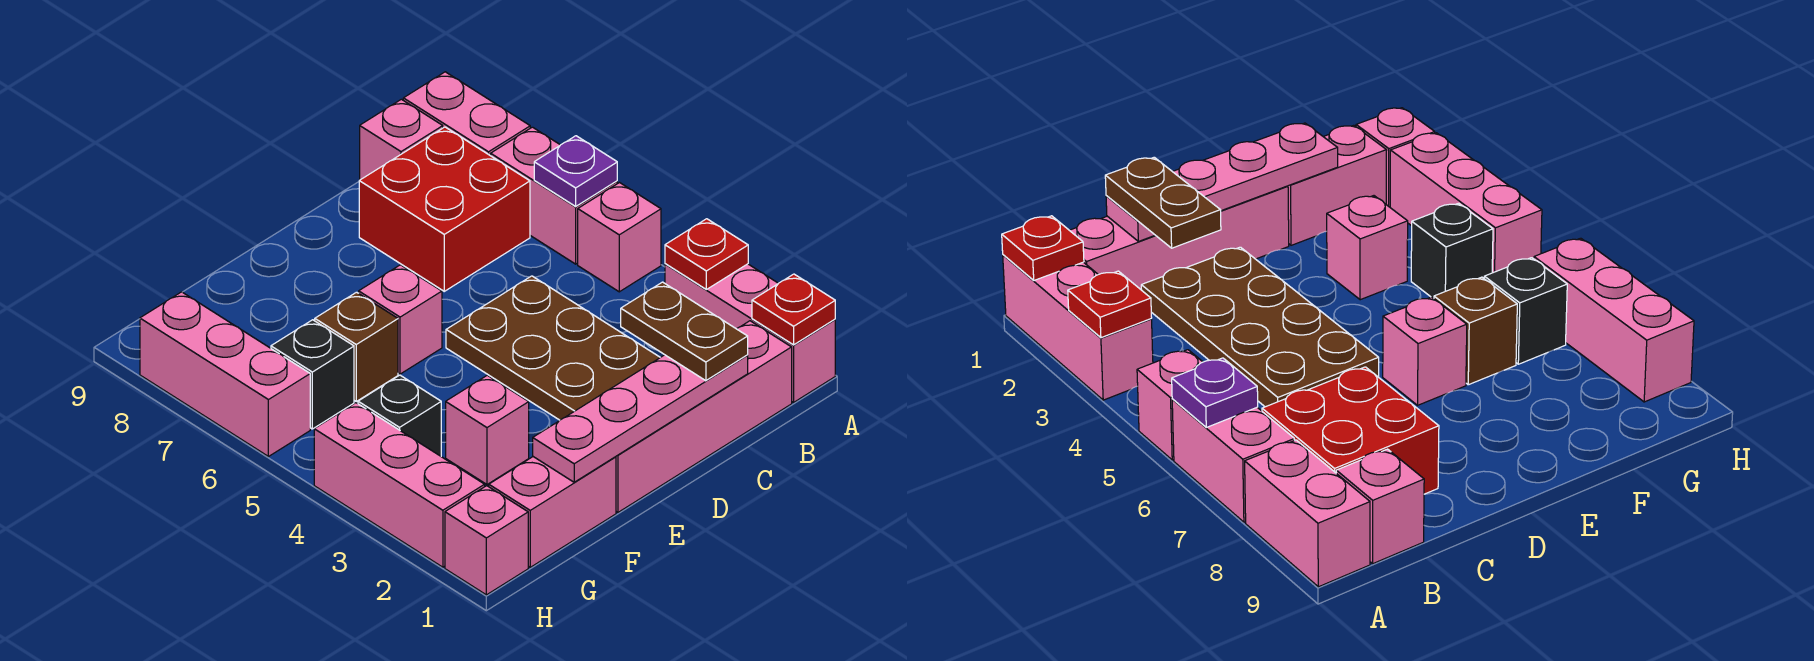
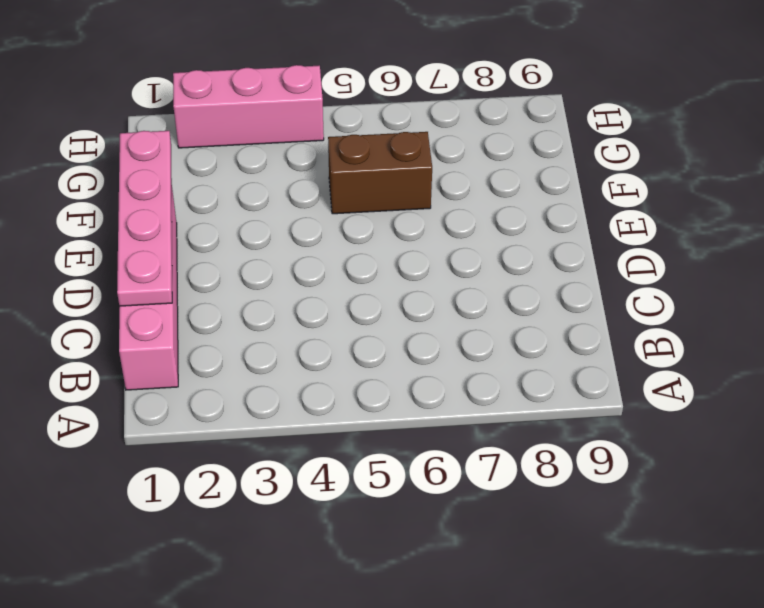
brown brick F5:F6 level 1 -> brown brick F6 level 1
none -> pink brick A1:A3 level 1
none -> pink brick A5 level 1
none -> pink brick A6:A7 level 1

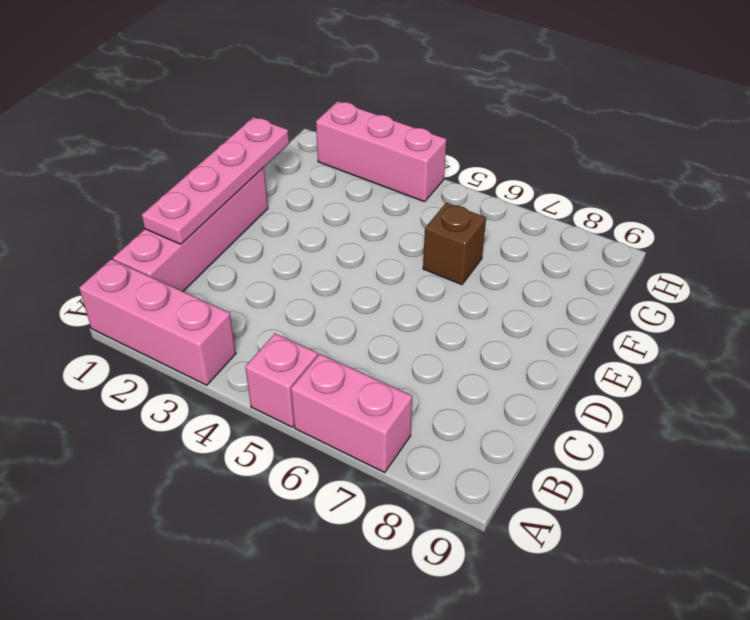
none -> pink brick A8:A9 level 1
none -> red brick B7:C8 level 1
none -> pink brick B9 level 1

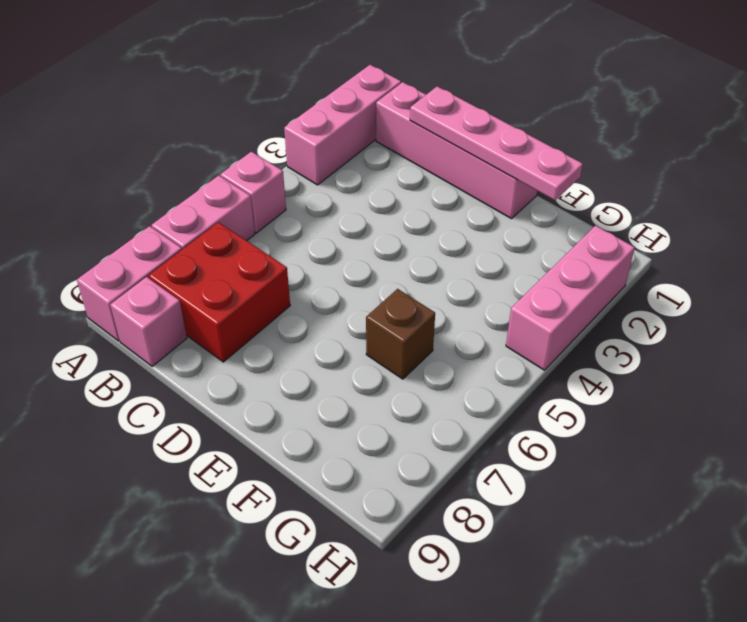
none -> brown plate C2:D5 level 1
none -> pink brick E6 level 1
none -> pink brick F1:G1 level 1

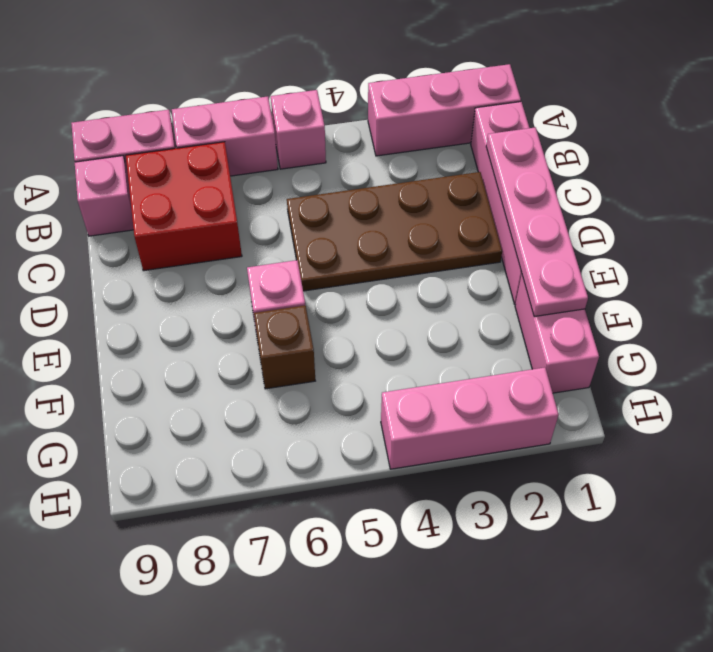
none -> pink brick F3 level 1
none -> black brick G4 level 1
none -> black brick G6 level 1

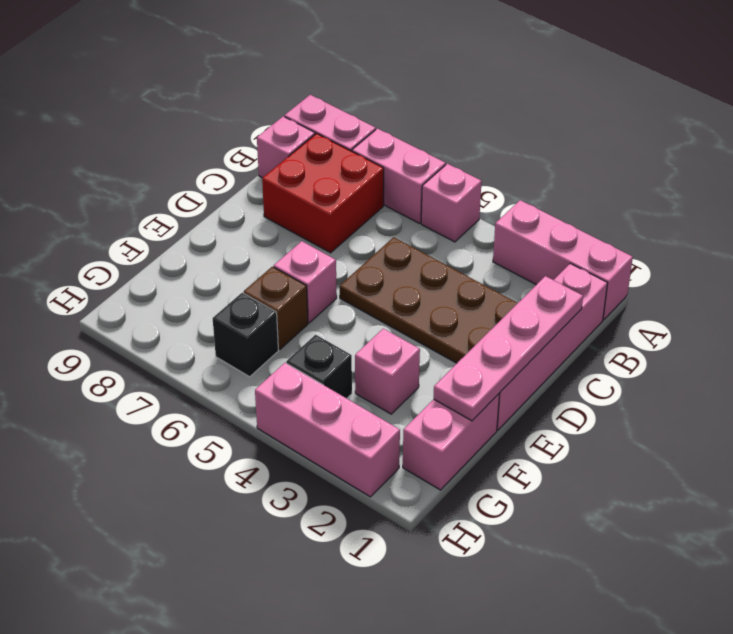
none -> pink brick H1 level 1
none -> pink brick H6:H8 level 1
none -> red plate A1 level 2

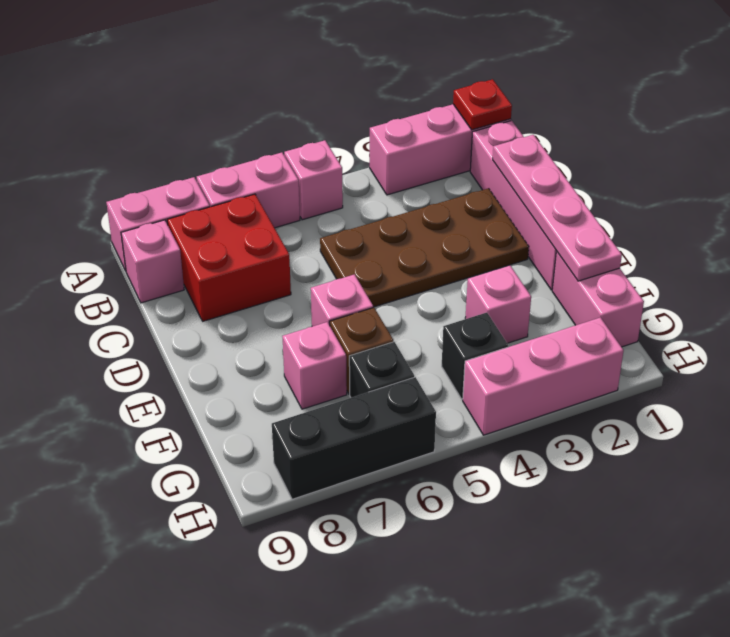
pink brick F7 level 1 -> pink brick H1 level 1
black brick H6:H8 level 1 -> pink brick H6:H8 level 1
none -> red plate A3 level 2
none -> purple plate A6 level 2
none -> brown plate C1:C2 level 3

